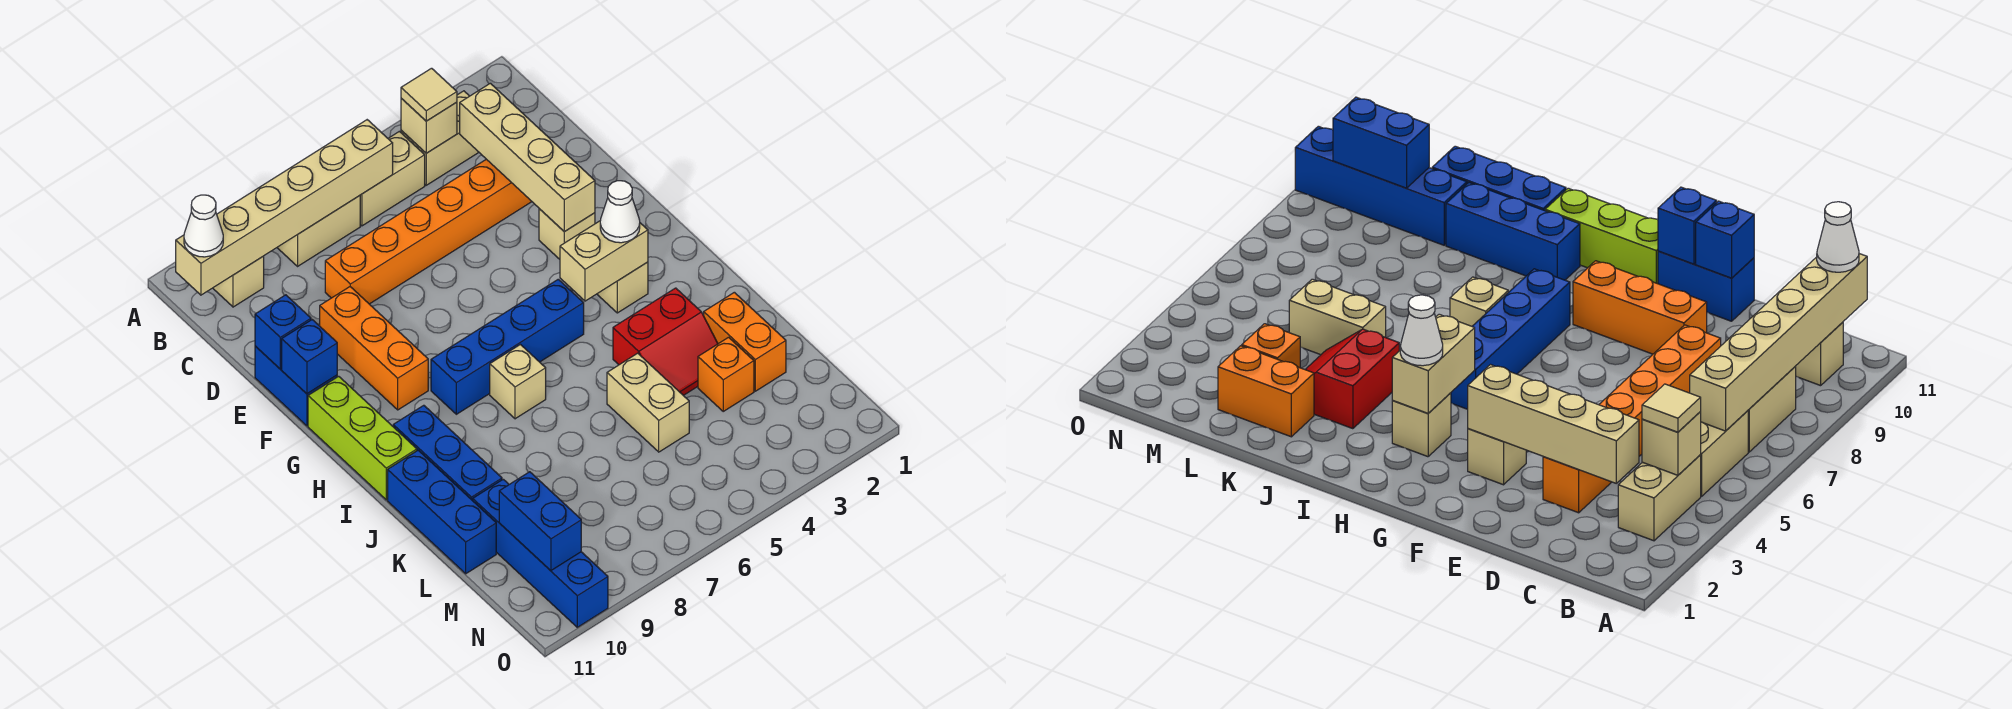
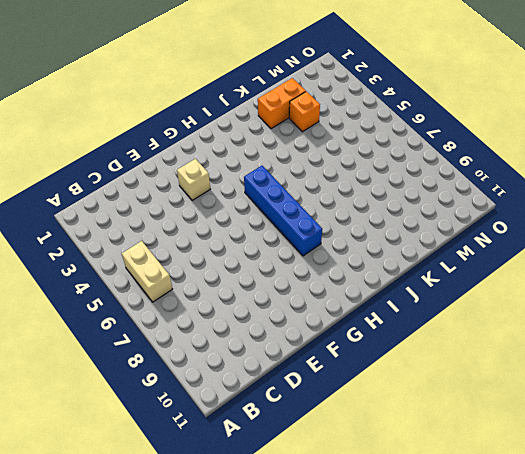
none -> tan brick B3:B4 level 1
none -> tan brick B7:B8 level 1
none -> tan brick B10 level 1

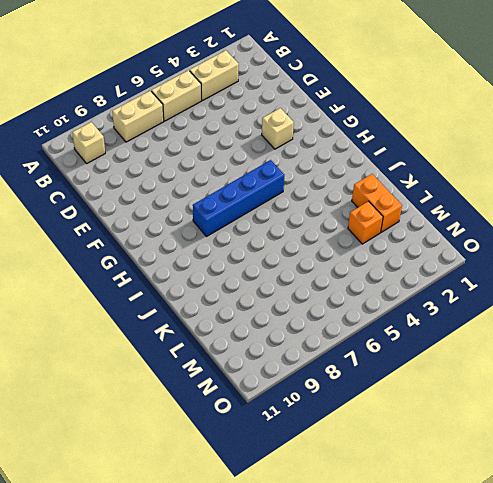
none -> orange brick D3:D8 level 1
none -> orange brick E9:G9 level 1
none -> blue brick E11:F11 level 1

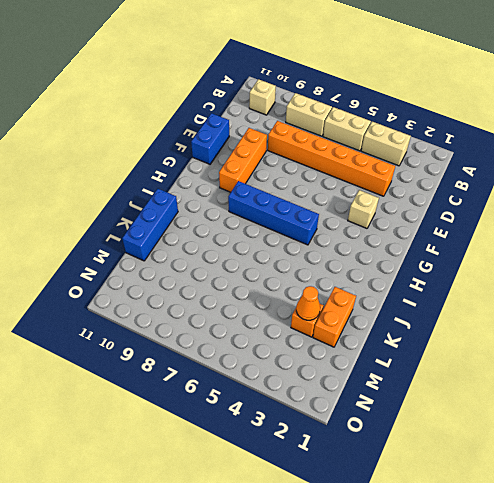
orange cone L3 level 2 -> none
none -> lime brick G11:I11 level 1
none -> tan brick H3 level 1
none -> tan brick I7 level 1

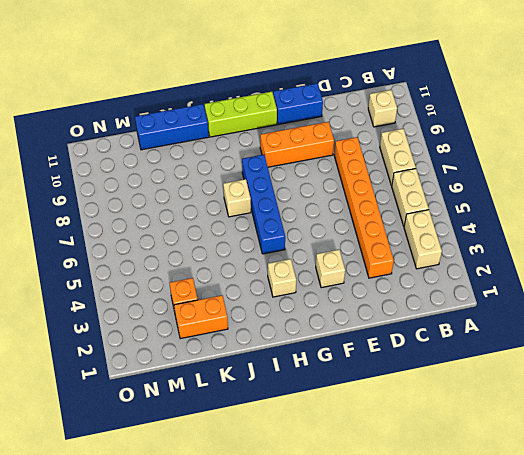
none -> blue brick I10:K10 level 1
none -> red slope J3:K4 level 1 top J
none -> tan brick K5:L5 level 1

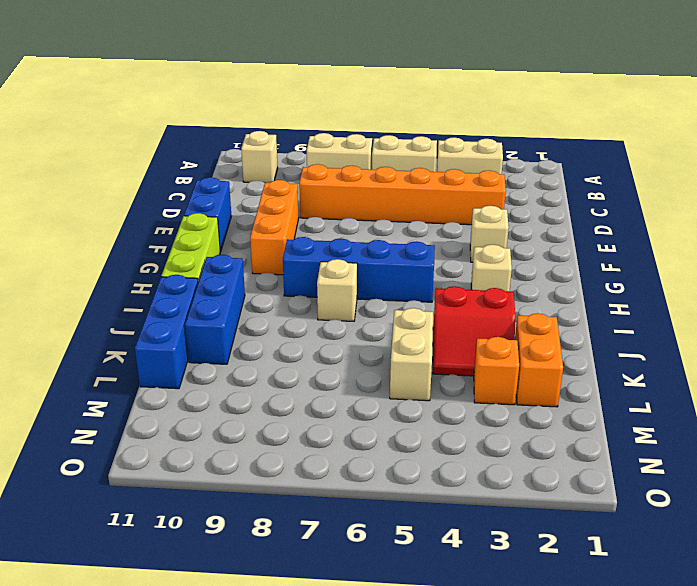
none -> blue brick L10:O10 level 1
none -> tan brick B4 level 2
none -> tan brick B6:B11 level 2

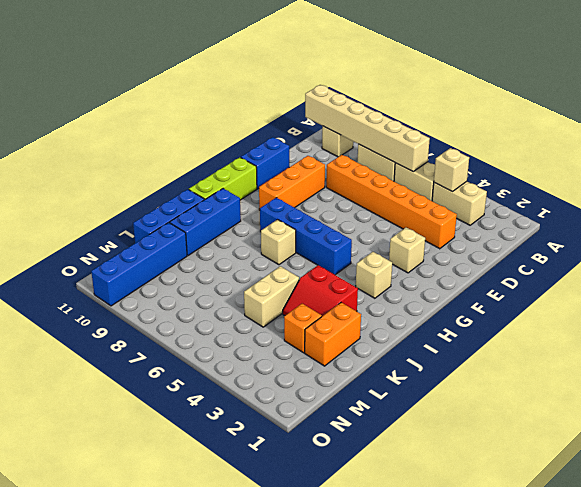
none -> tan brick C3:F3 level 2
none -> blue brick E11 level 2
none -> blue brick F11 level 2

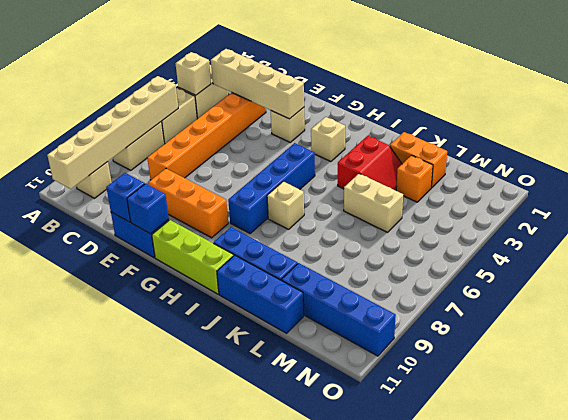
none -> tan brick H3:H4 level 2
none -> blue brick M10:N10 level 2
none -> tan tile B4 level 3

